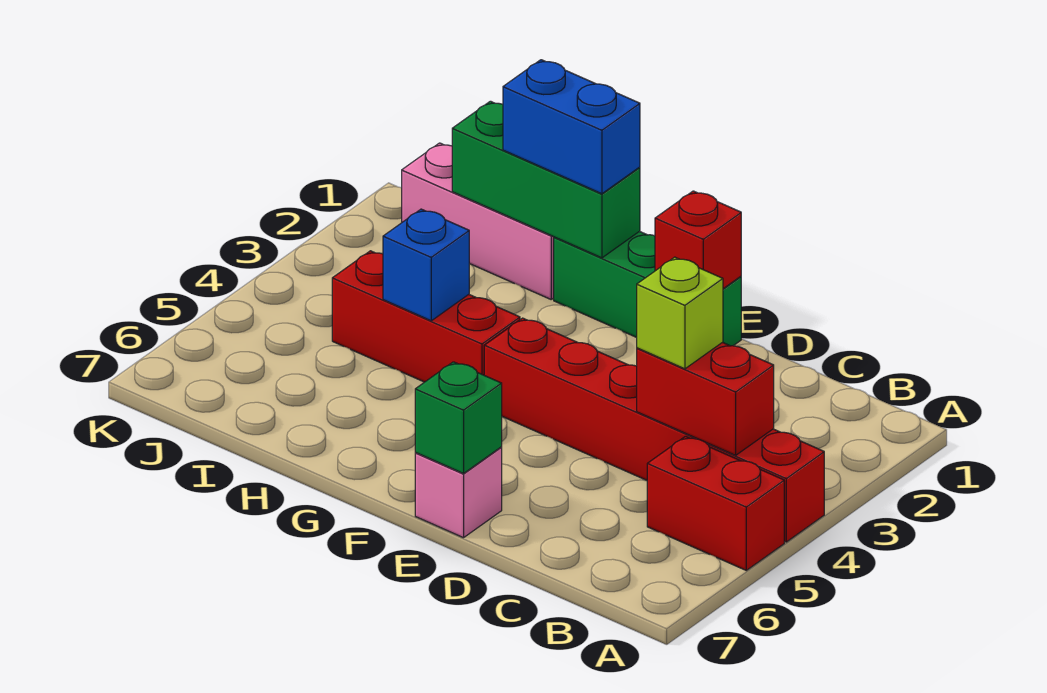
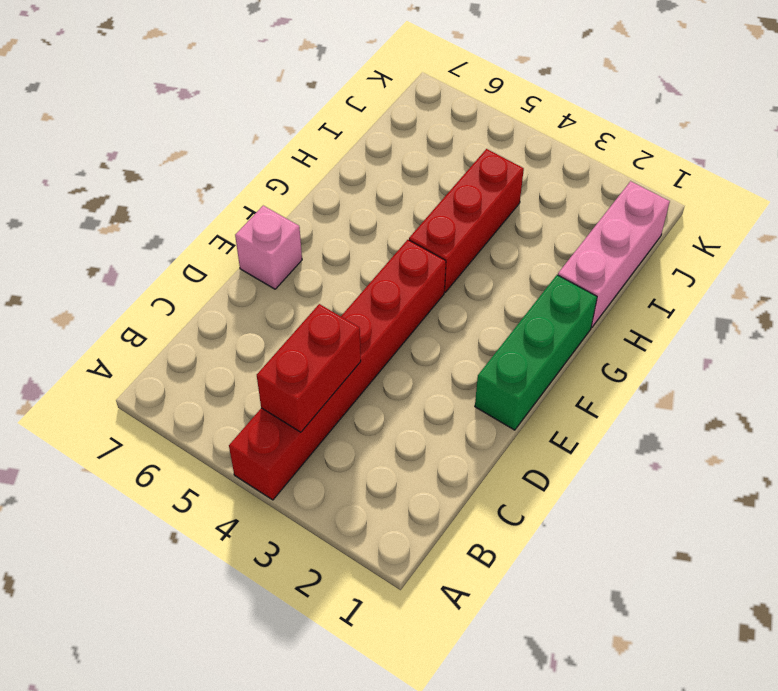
none -> red brick A5:B5 level 1
none -> red brick E1 level 2
none -> green brick E7 level 2

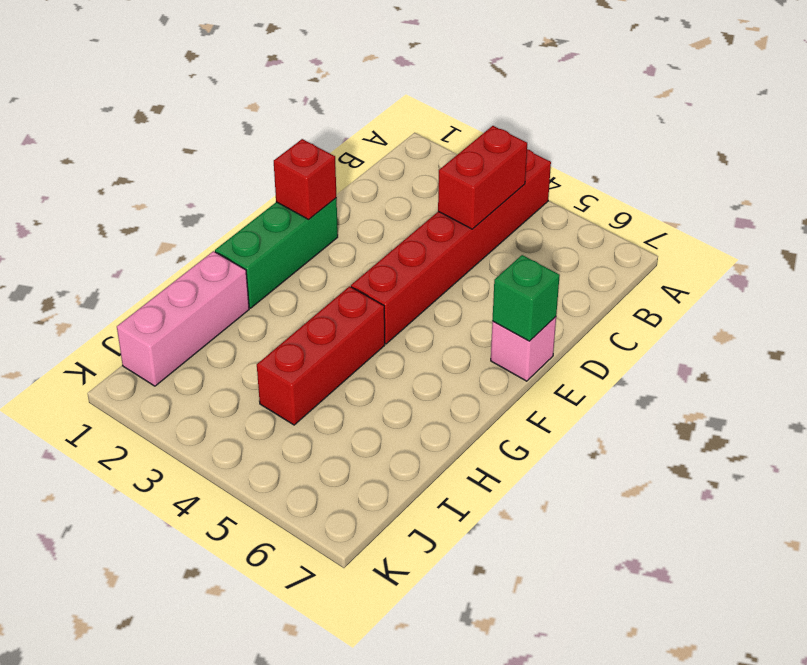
none -> red brick A5:B5 level 1
none -> green brick G1:I1 level 2
none -> blue brick H4 level 2

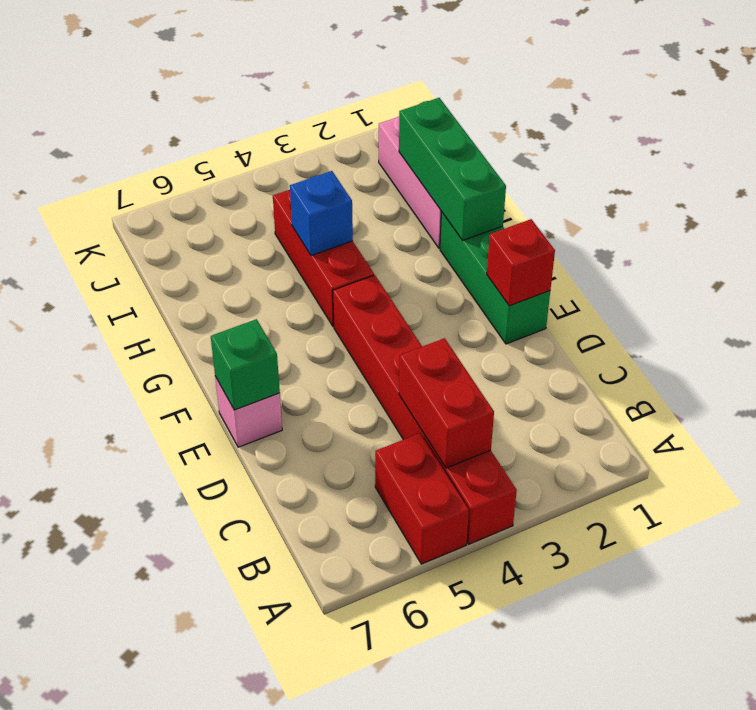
none -> lime brick C4 level 3
none -> blue brick G1:H1 level 3

